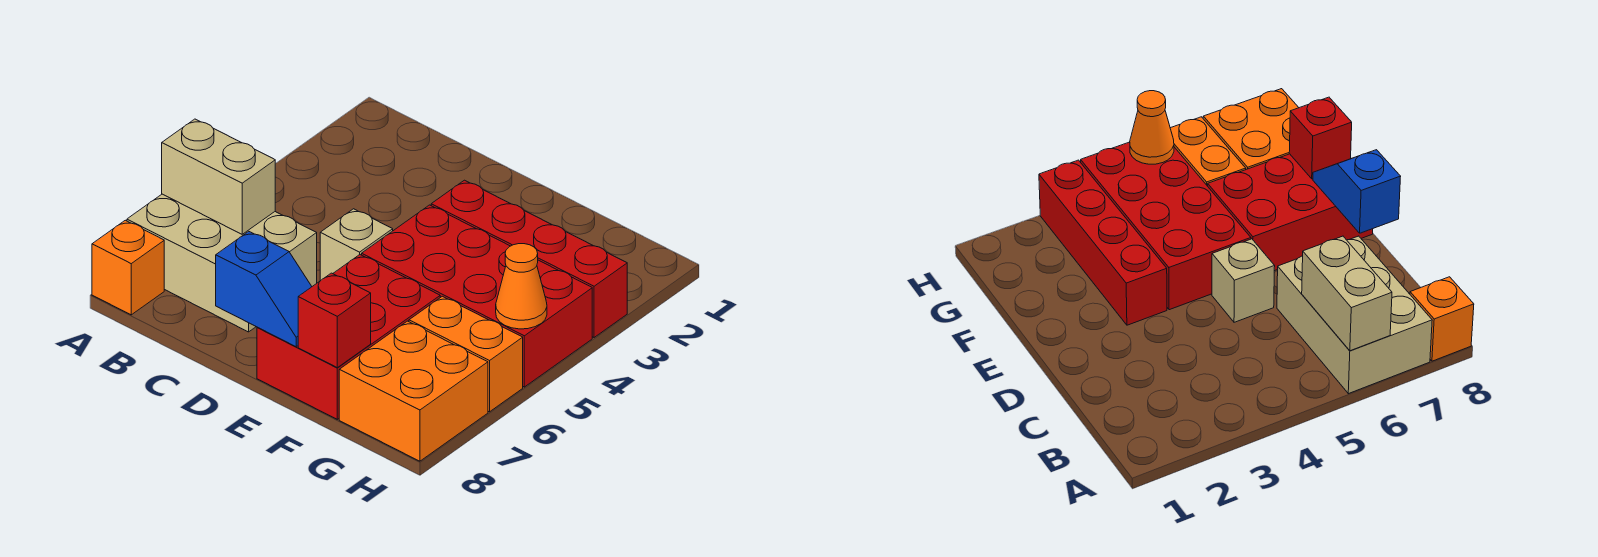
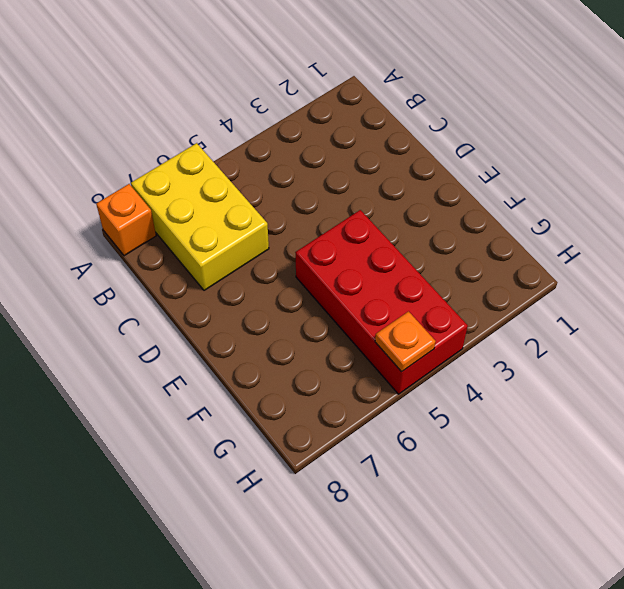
yellow brick A6:C7 level 1 -> tan brick A6:C7 level 1
orange plate H5 level 2 -> orange cone H5 level 2
none -> tan brick D5 level 1
none -> red brick E3:H3 level 1
none -> red brick E6:F8 level 1

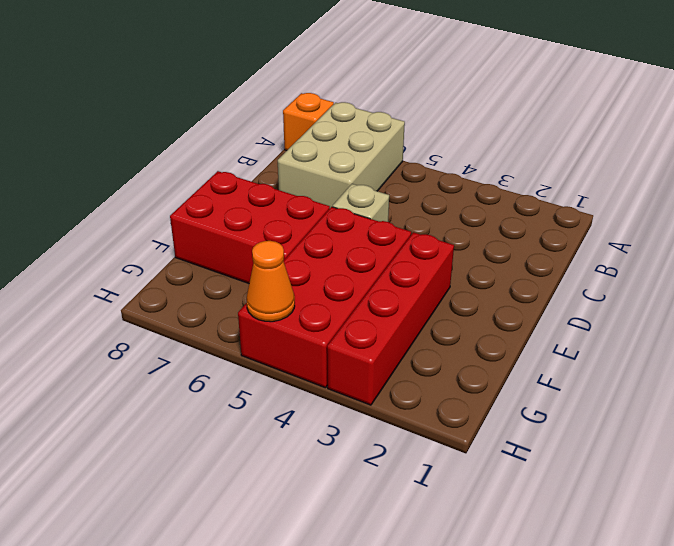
none -> orange brick G6:H6 level 1
none -> orange brick G7:H8 level 1
none -> tan brick A6:B6 level 2

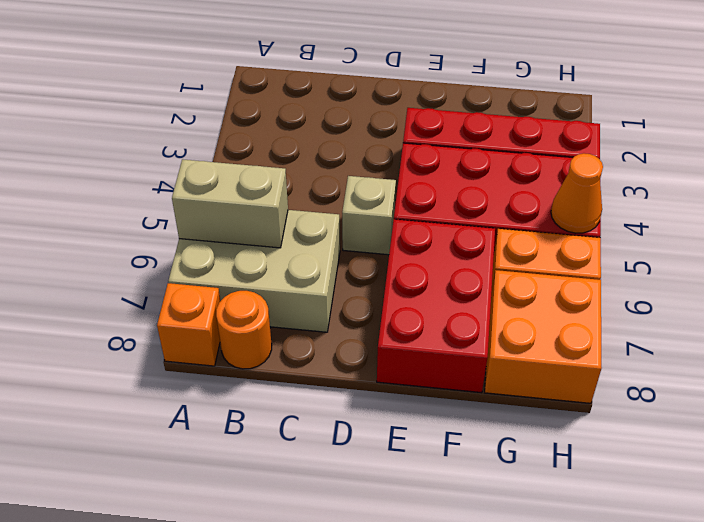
orange round brick B8 level 1 -> none
none -> blue slope D8:E8 level 2 top D
none -> red brick F8 level 2

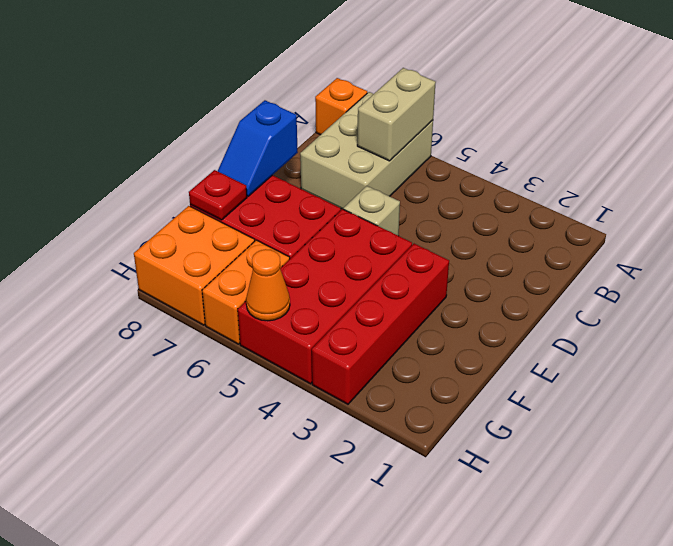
red plate F8 level 2 -> red brick F8 level 2

